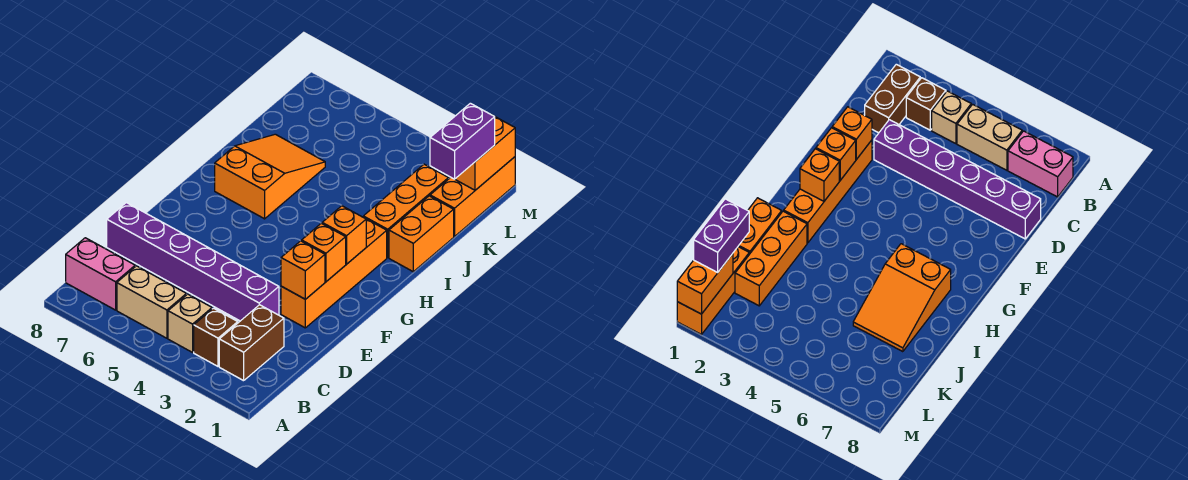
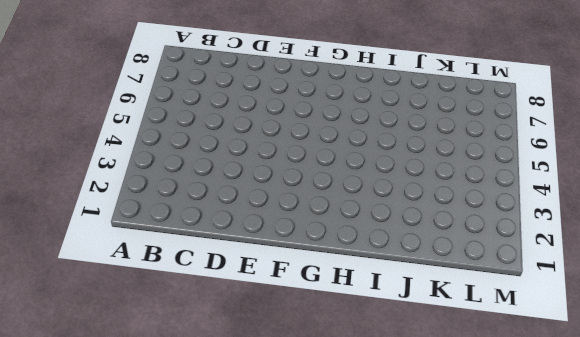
none -> brown brick B2:C2 level 1
none -> brown brick B3 level 1
none -> tan brick B4 level 1

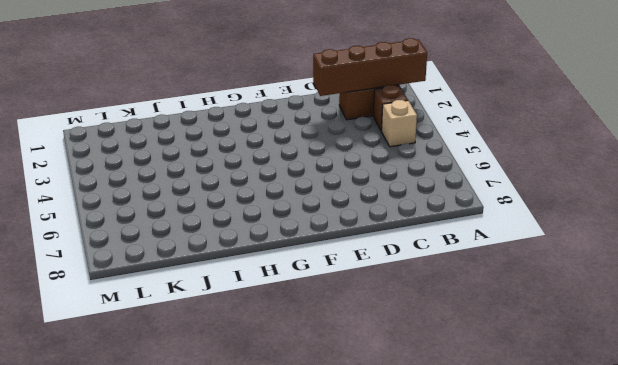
brown brick A2:D2 level 2 -> none
none -> tan brick B5:B6 level 1
none -> pink brick B7:B8 level 1
none -> purple brick D3:D8 level 1

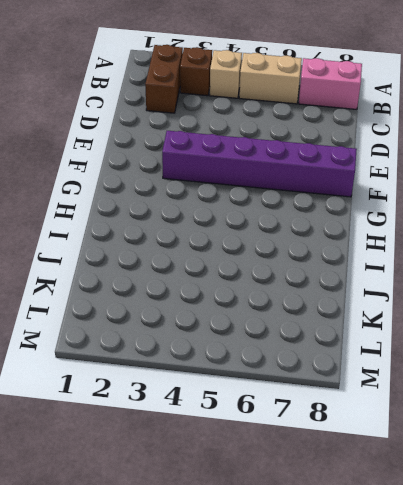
purple brick F3:F8 level 1 -> purple brick D3:D8 level 1
none -> orange brick E2:H2 level 1
none -> orange slope H6:J7 level 1 top H
none -> orange brick I1:J1 level 1

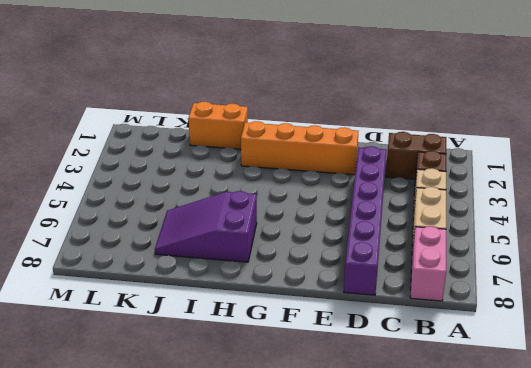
purple slope H6:J7 level 1 top H -> orange slope H6:J7 level 1 top H
none -> orange brick I2:K2 level 1
none -> orange brick K1:M1 level 1
none -> orange brick E2 level 2

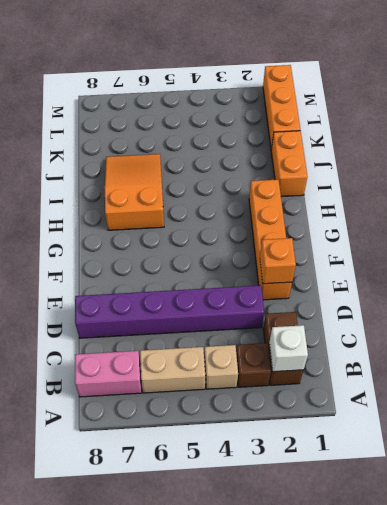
white brick B2 level 2 -> none
none -> orange brick I2:K2 level 1
none -> orange brick F2 level 2
none -> orange brick G2 level 2

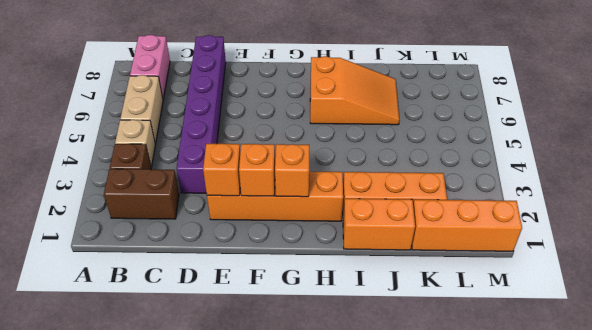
none -> orange brick L1:M1 level 2
none -> purple brick K1:L1 level 3

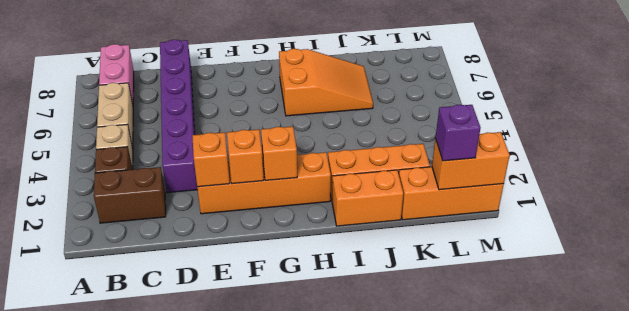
purple brick L1 level 3 -> purple brick K1:L1 level 3

